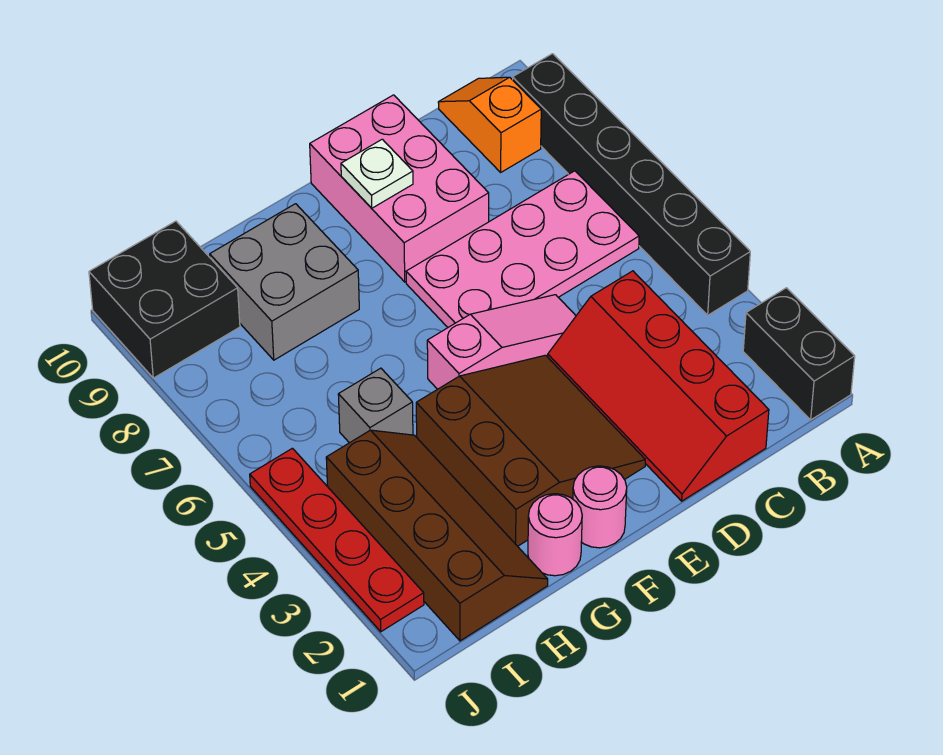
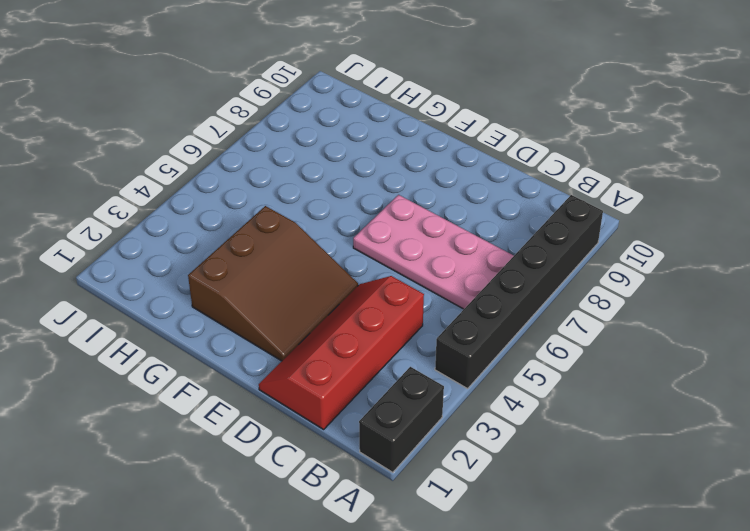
none -> orange slope B9:B10 level 1 top 9
none -> pink slope D5:F5 level 1 top F
none -> pink brick D8:E10 level 1

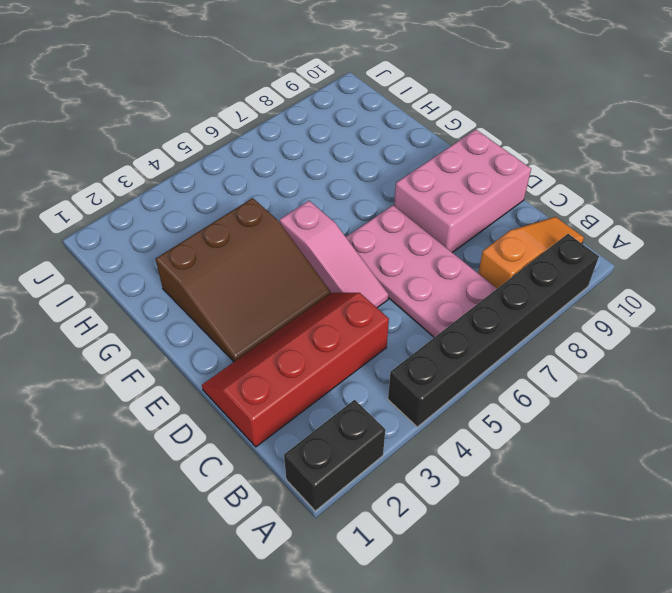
orange slope B8:B10 level 1 top 8 -> orange slope B9:B10 level 1 top 9
none -> pink round brick F1 level 1
none -> pink round brick G1 level 1
none -> grey brick G8:H9 level 1

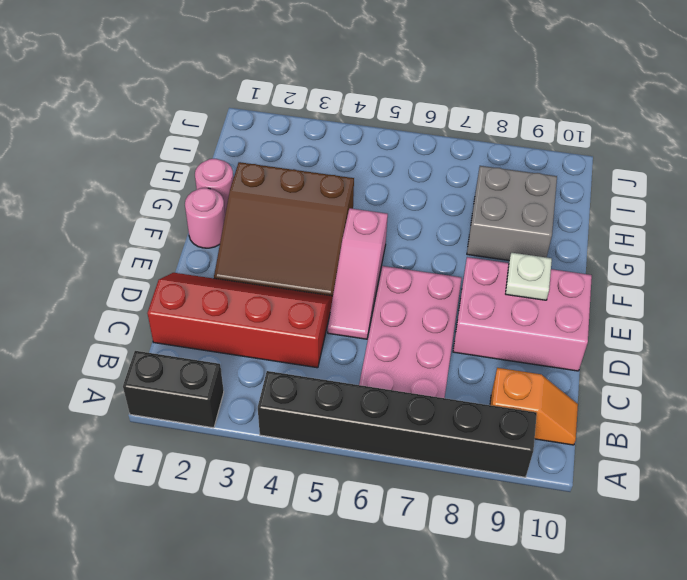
none -> brown slope H1:I4 level 1 top I
none -> grey brick H5 level 1
none -> black brick I9:J10 level 1

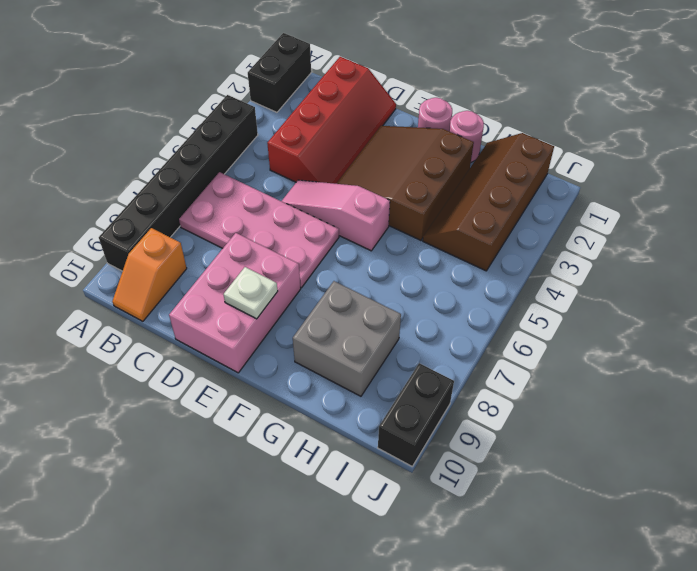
black brick J9:J10 level 1 -> black brick I9:J10 level 1
none -> grey brick H5 level 1
none -> red plate J2:J5 level 1

